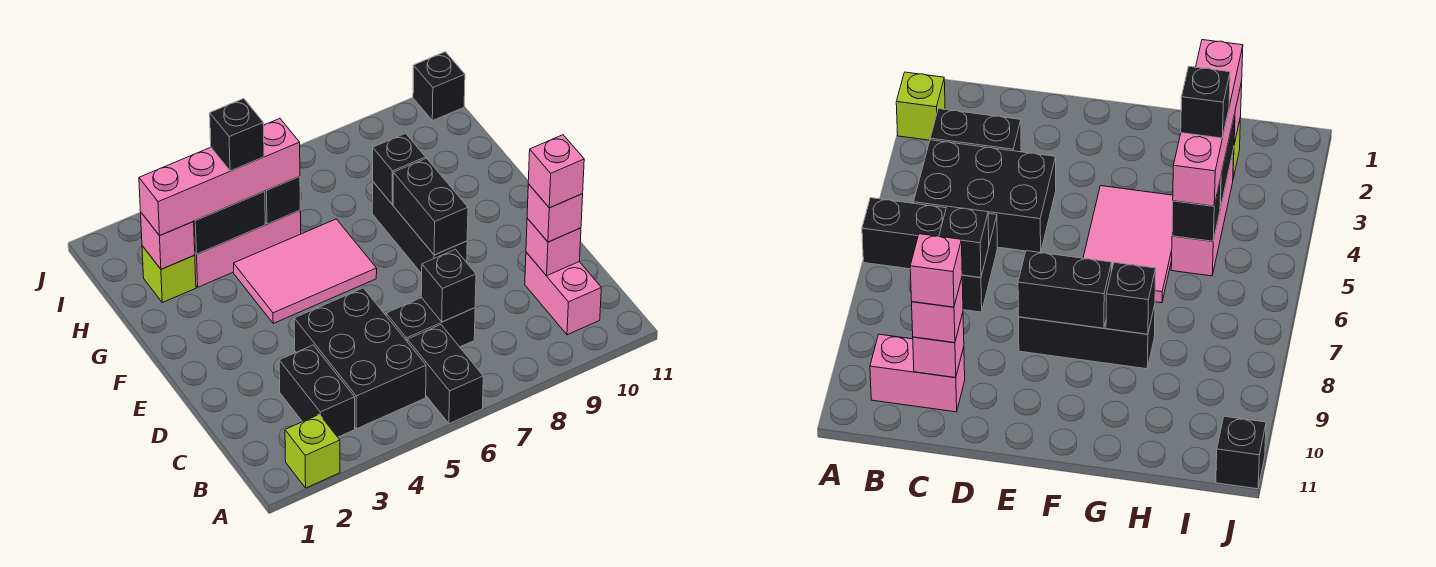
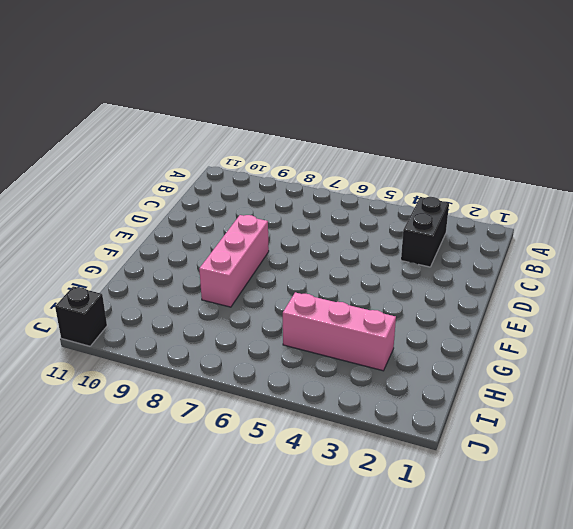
pink brick E8:G8 level 1 -> black brick E8:G8 level 1
none -> lime brick A2 level 1
none -> black brick A6:B6 level 1
none -> black brick B4:D5 level 1

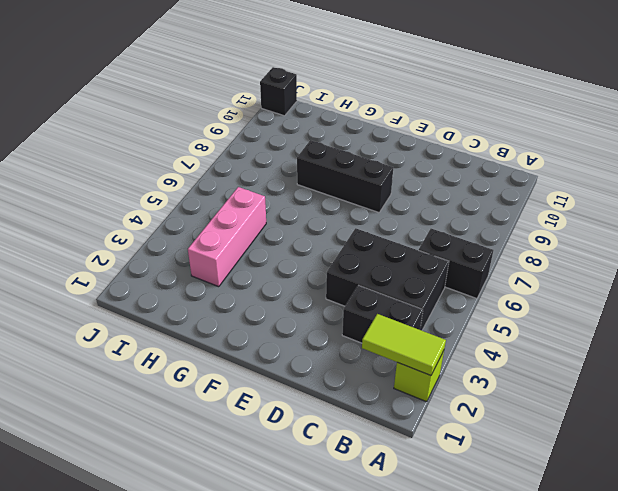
lime tile A2:B2 level 2 -> none
none -> pink brick B10:C10 level 1
none -> black brick C6:C7 level 1
none -> pink tile F4:G6 level 1

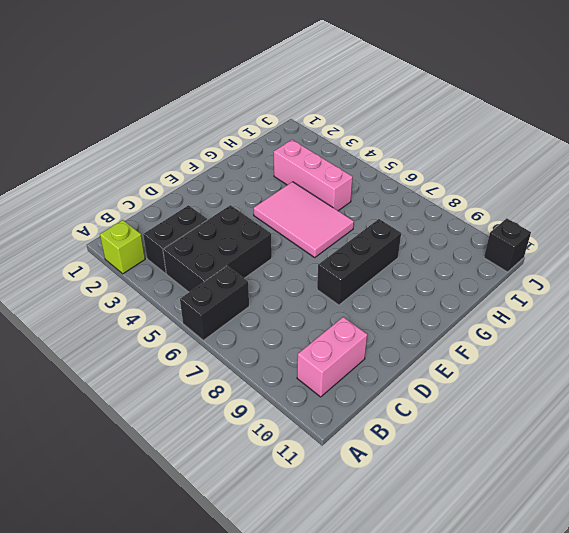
none -> black brick C6:C7 level 1
none -> lime brick H2 level 1
none -> black brick C7 level 2

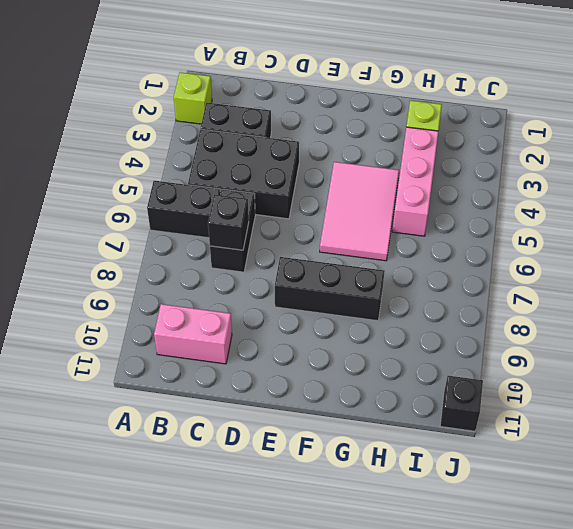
none -> pink brick C10 level 2
none -> black brick E8:F8 level 2
none -> black brick G8 level 2

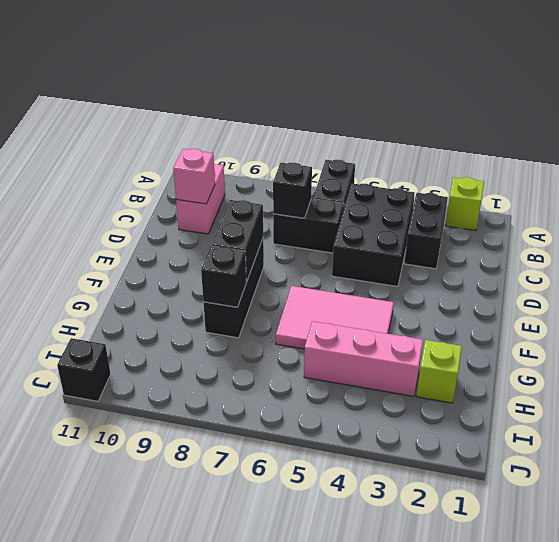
none -> pink brick H2 level 2
none -> black brick H3:H4 level 2
none -> black brick H5 level 2

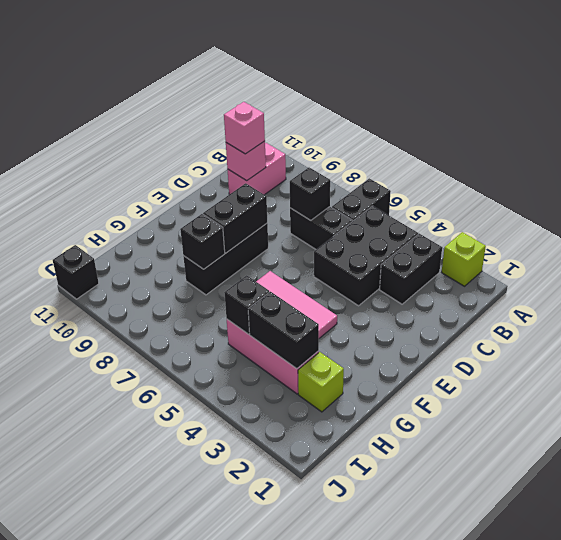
none -> pink brick H2 level 2
none -> pink brick H2:H5 level 3
none -> pink brick C10 level 4

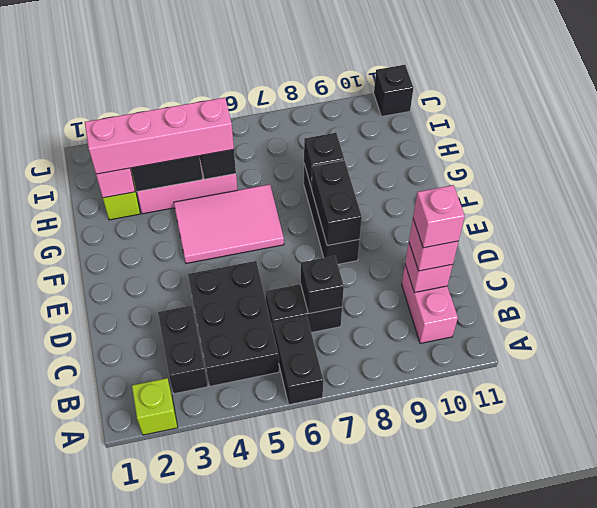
none -> black brick H4 level 4

